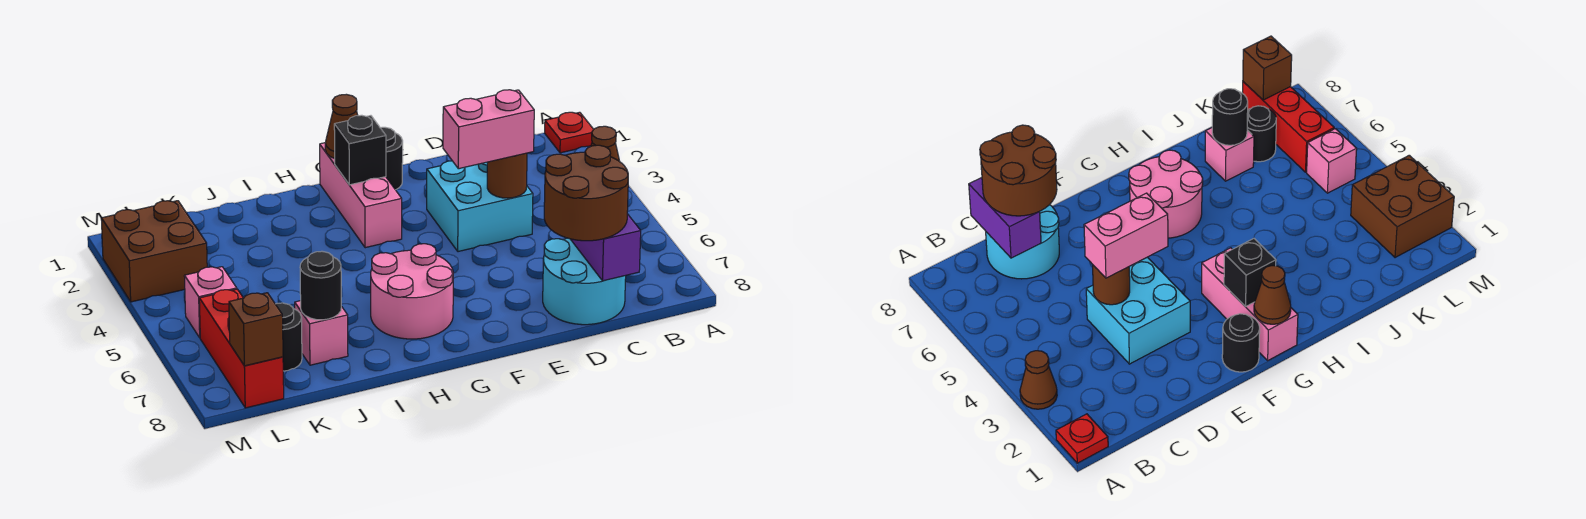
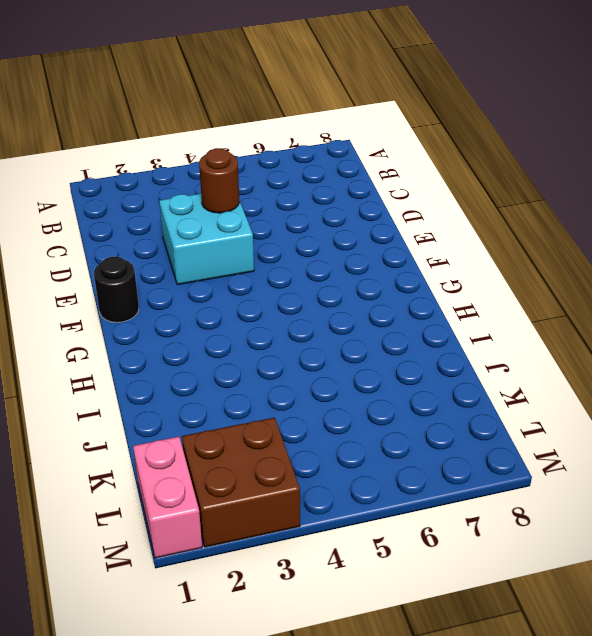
pink brick L1:M1 level 1 -> pink brick D4:E4 level 3
none -> red plate A1 level 1
none -> brown cone A3 level 1
none -> cyan round brick C7:D8 level 1

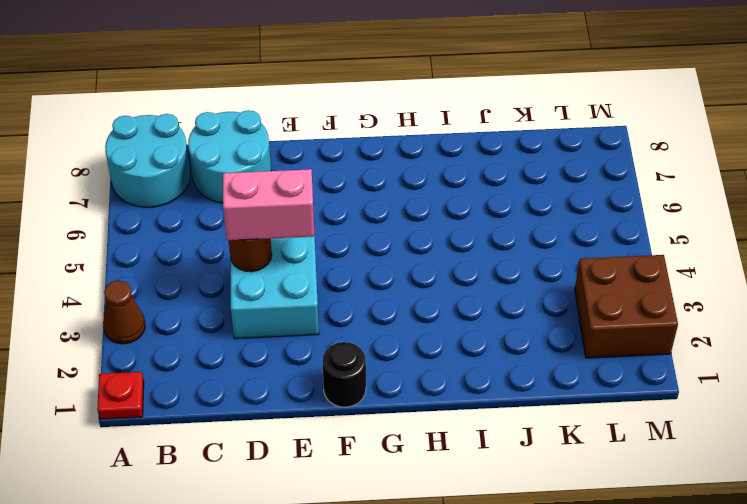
cyan round brick A7:B8 level 1 -> none
none -> pink brick G1:G3 level 1
none -> pink round brick G6:H7 level 1
none -> pink brick J7 level 1

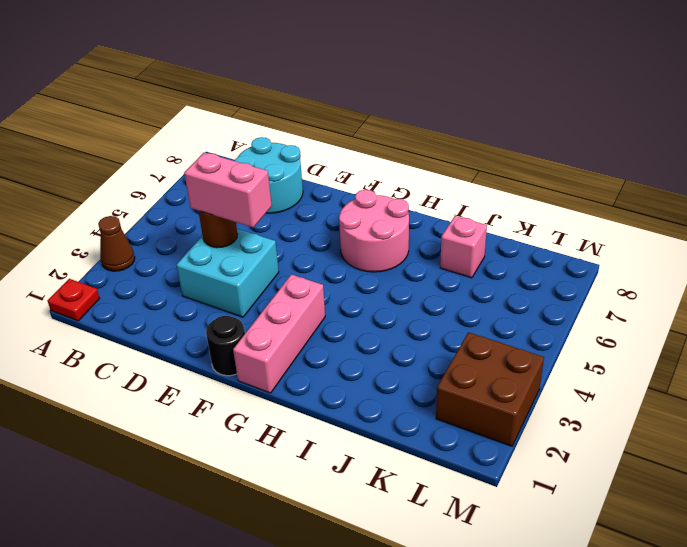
none -> black round brick K7 level 1
none -> pink brick L5 level 1
none -> red brick L6:L8 level 1

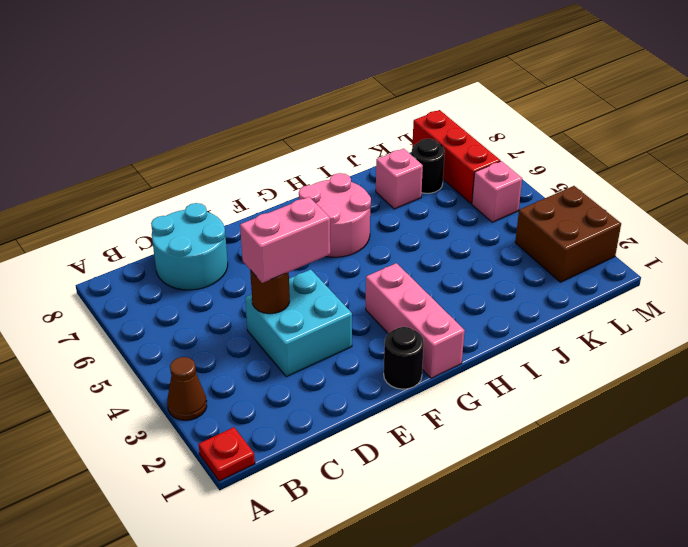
none -> purple brick C7:C8 level 2
none -> brown cone G1 level 2
none -> black brick G2 level 2

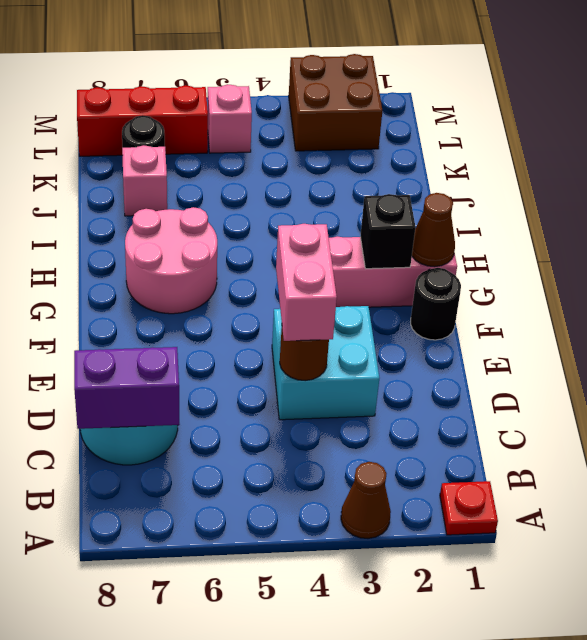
none -> black round brick J7 level 2
none -> brown brick L8 level 2
none -> brown round brick C7:D8 level 3

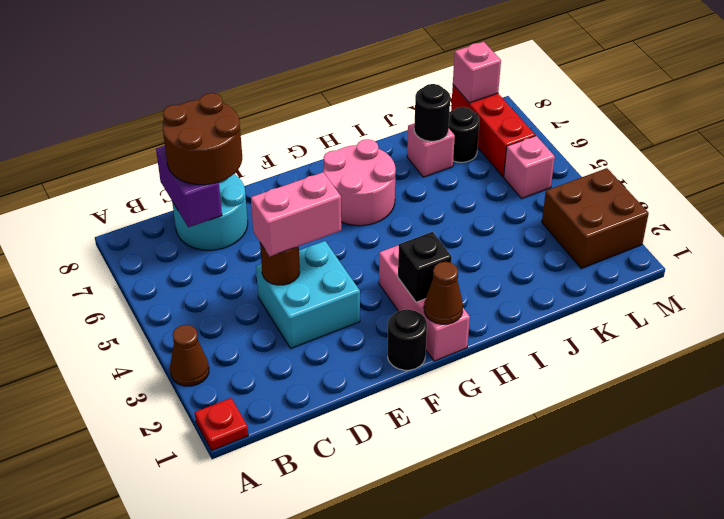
pink brick L8 level 2 -> brown brick L8 level 2

